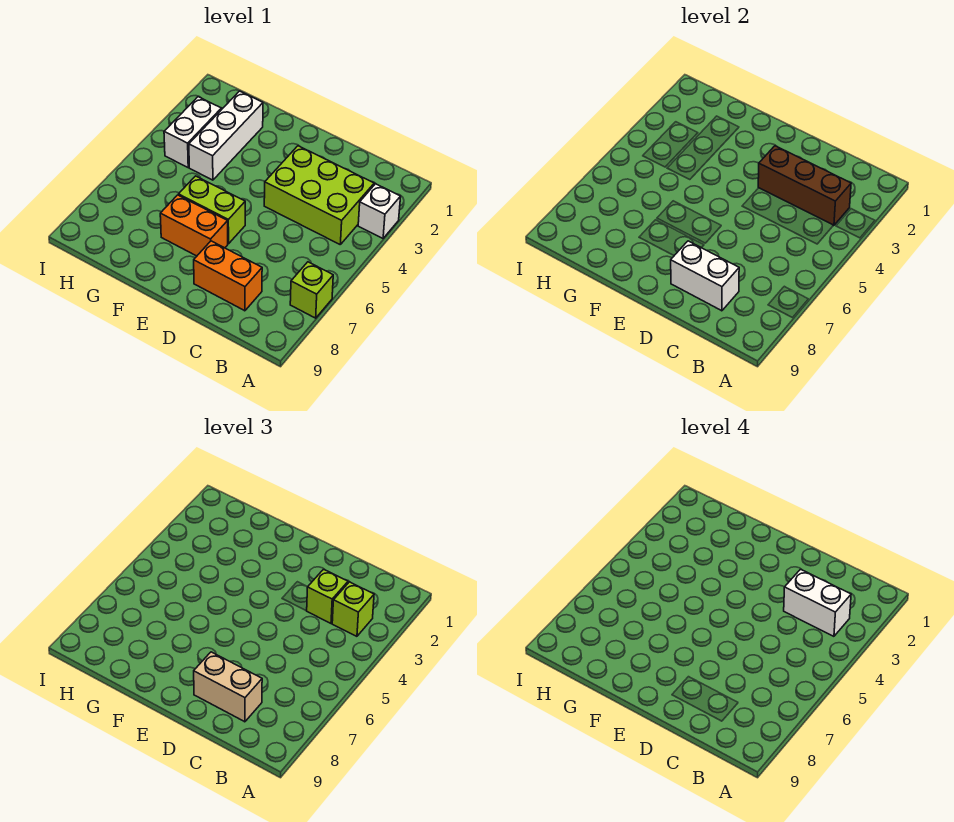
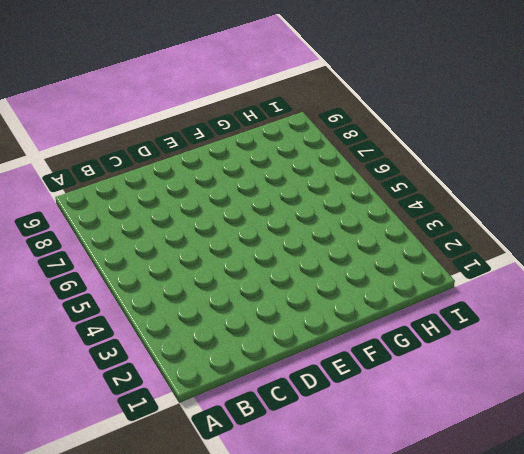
none -> white brick A3 level 1
none -> lime brick A7 level 1
none -> lime brick B3:D4 level 1

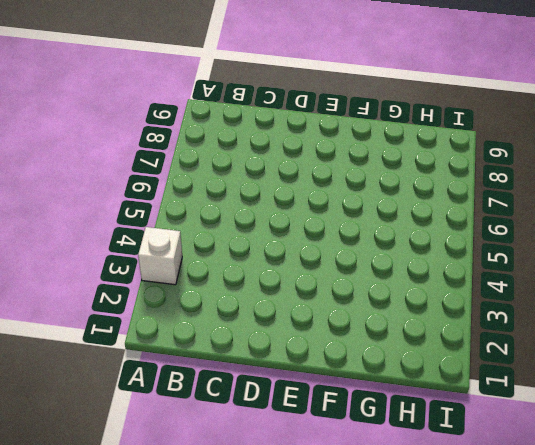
none -> lime brick A7 level 1
none -> lime brick B3:D4 level 1
none -> orange brick C8:D8 level 1

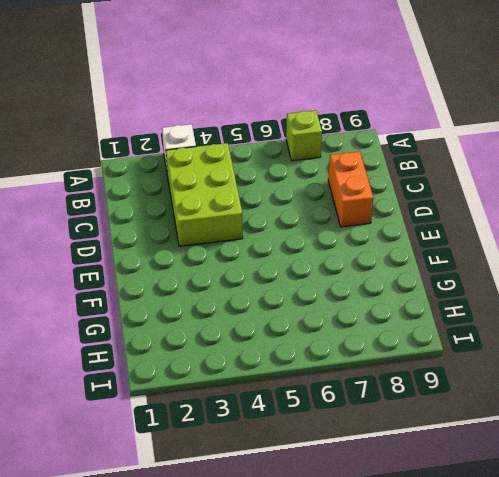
none -> lime brick E6:F6 level 1
none -> orange brick E7:F7 level 1
none -> white brick G2:G4 level 1

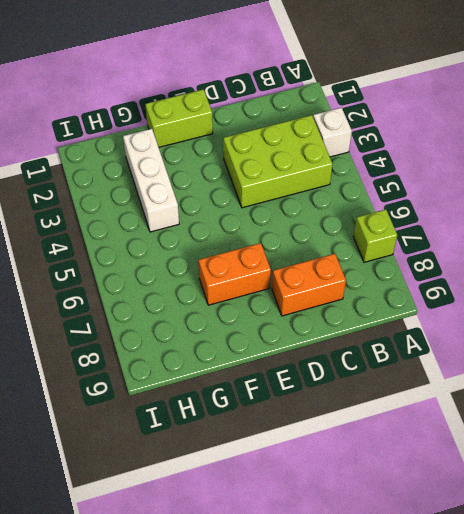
lime brick E1:F1 level 1 -> lime brick E6:F6 level 1
none -> white brick H3:H4 level 1
none -> brown brick B3:D3 level 2
none -> white brick C8:D8 level 2

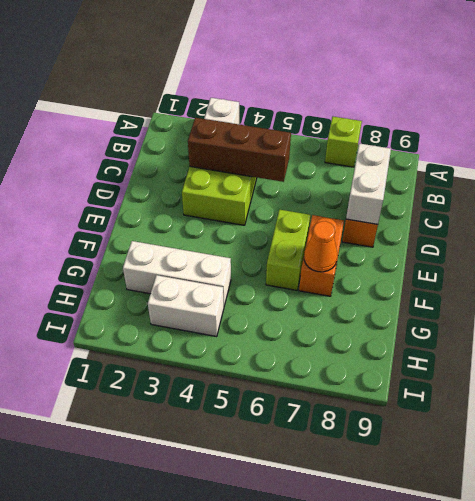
brown brick C3:C5 level 2 -> brown brick B3:D3 level 2
orange cone F7 level 2 -> none
none -> lime brick B3 level 3
none -> lime brick C3 level 3
none -> tan brick C8:D8 level 3

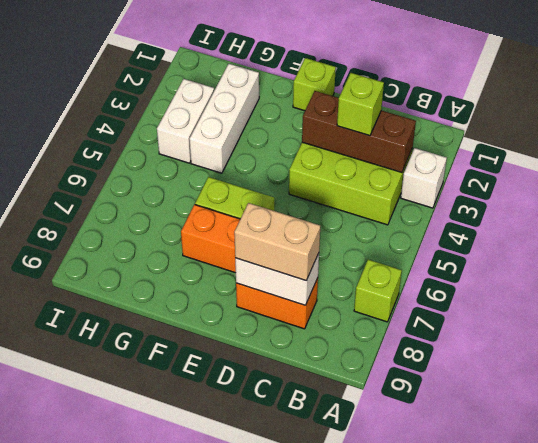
lime brick E1 level 1 -> lime brick B3 level 3
none -> white brick B3:C3 level 4

